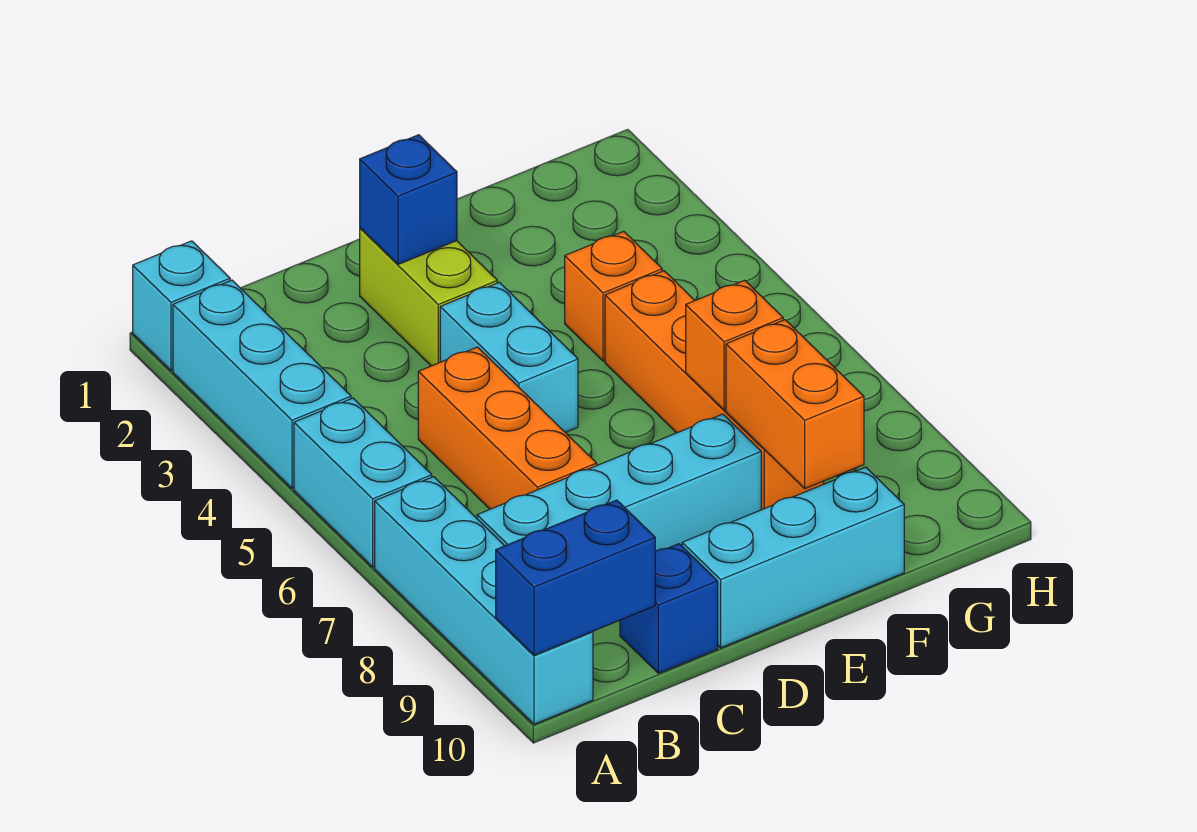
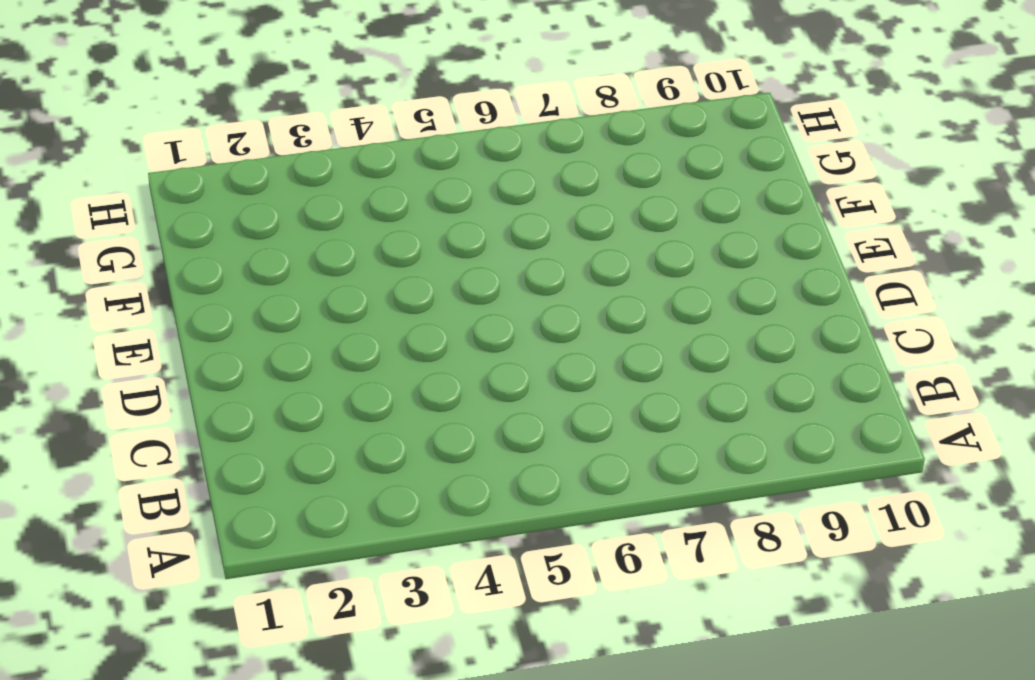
none -> cyan brick A1 level 1
none -> cyan brick A2:A4 level 1
none -> cyan brick A5:A6 level 1

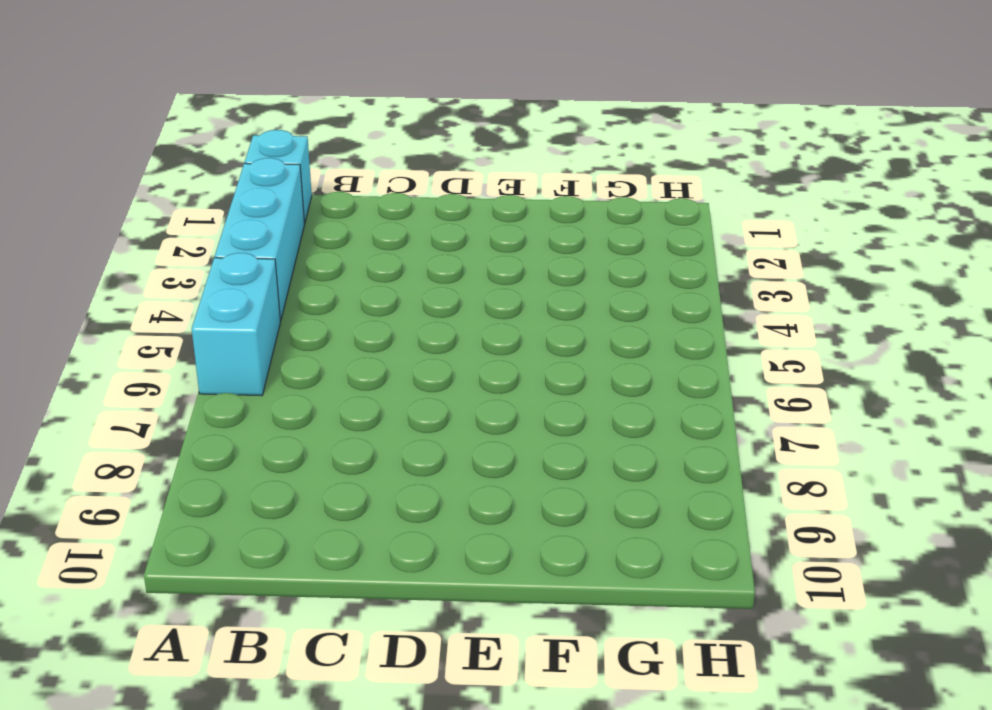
none -> cyan brick A7:A10 level 1
none -> cyan brick B8:E8 level 1
none -> orange brick C5:C7 level 1

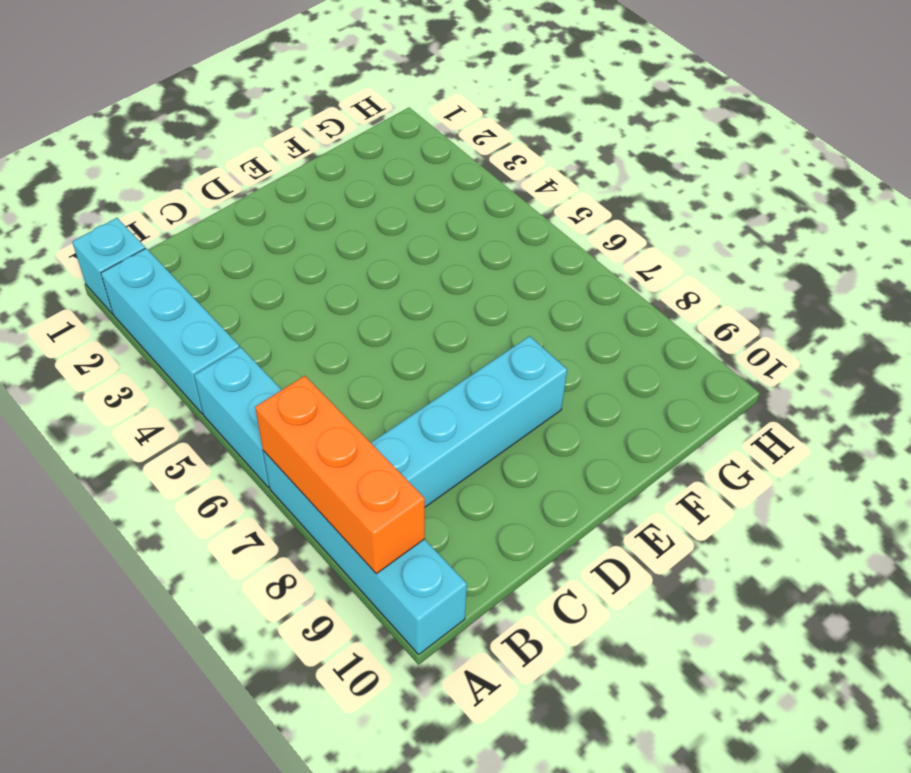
orange brick A7:A9 level 2 -> orange brick C5:C7 level 1
none -> blue brick C10 level 1
none -> lime brick D2:D3 level 1
none -> cyan brick D4:D5 level 1

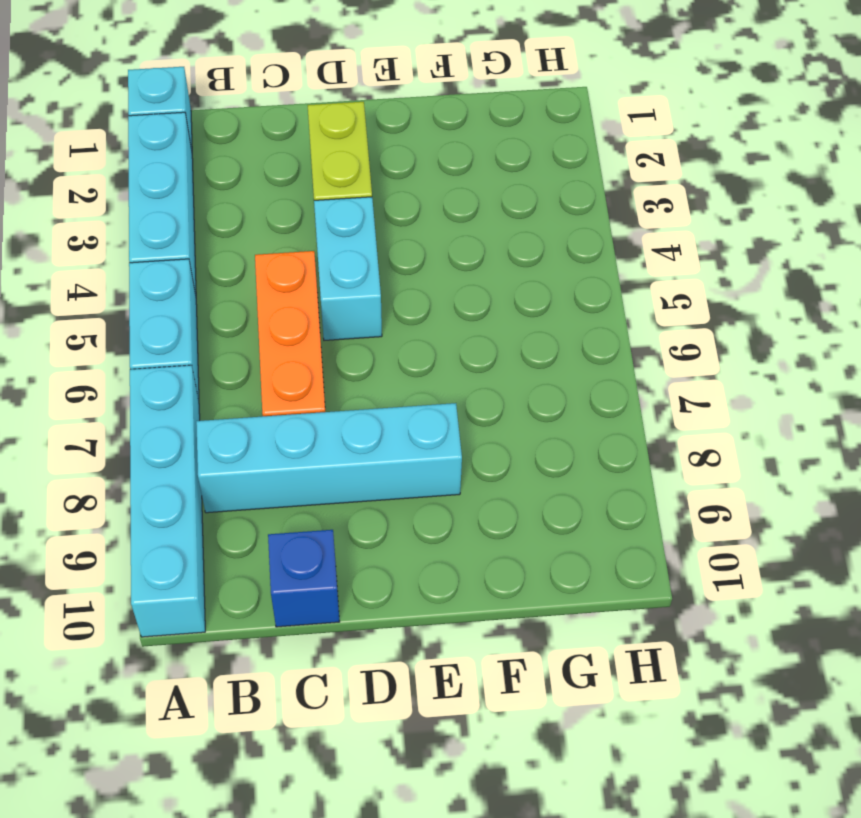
none -> cyan brick D10:F10 level 1
none -> orange brick F4 level 1
none -> orange brick F5:F8 level 1

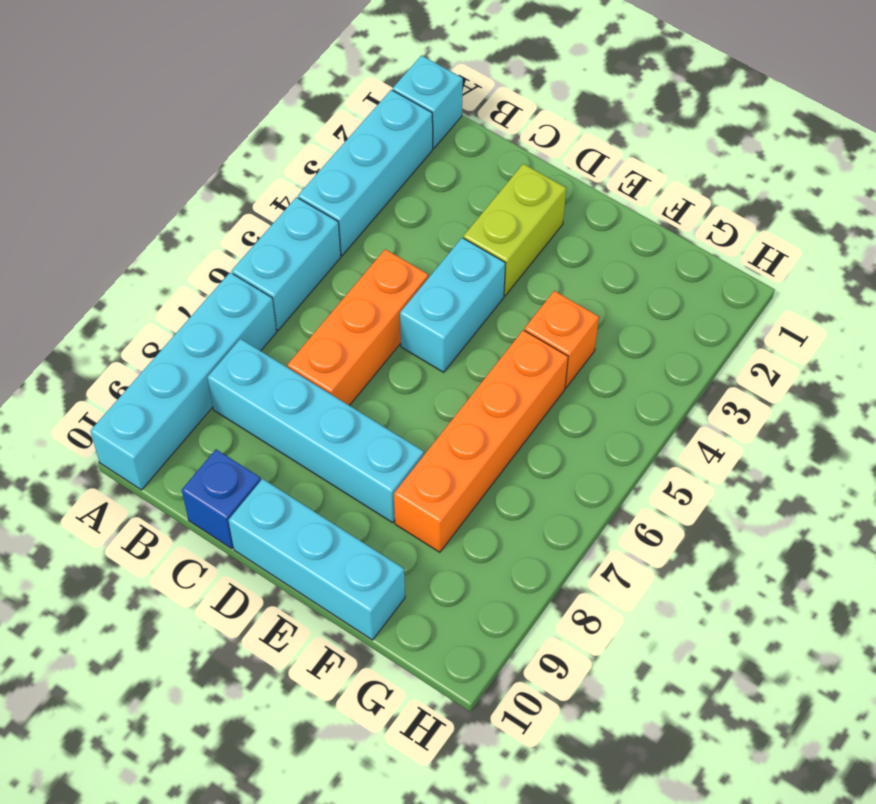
none -> blue brick A10:B10 level 2
none -> blue brick D2 level 2
none -> orange brick F7 level 2

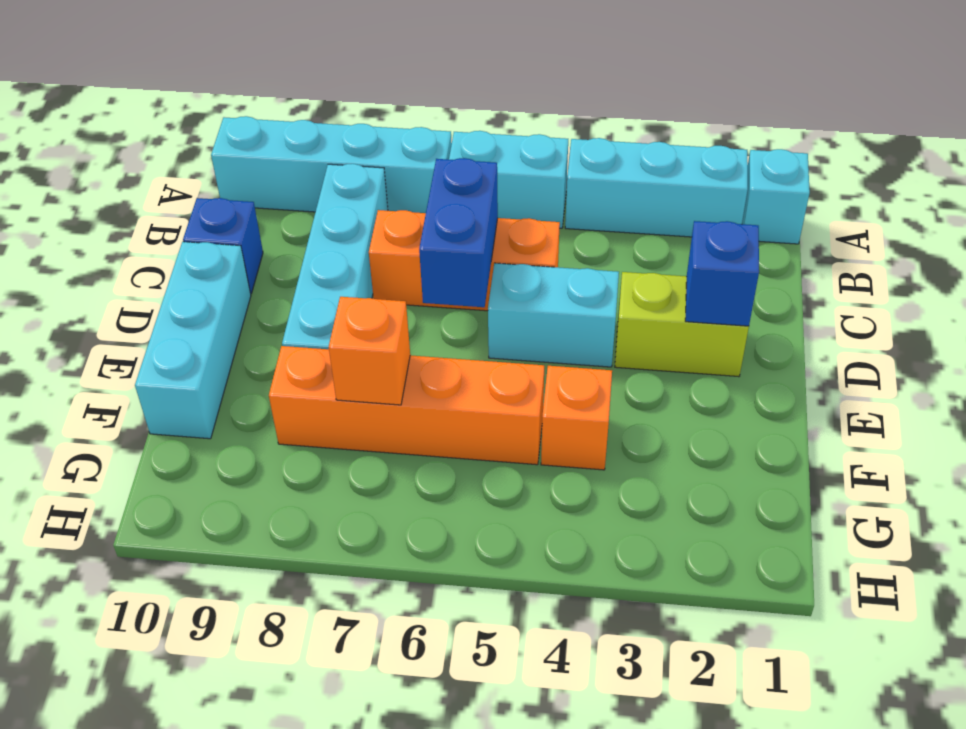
blue brick C6:D6 level 2 -> blue brick A10:B10 level 2
none -> orange brick F8:F9 level 2

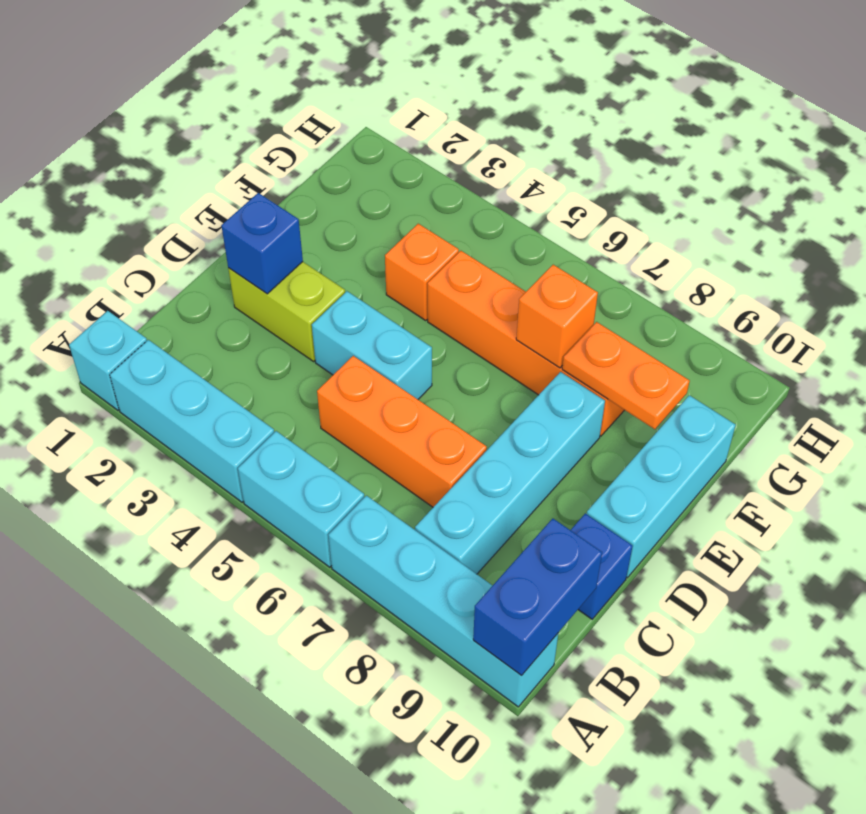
orange plate F8:F9 level 2 -> orange brick F8:F9 level 2

